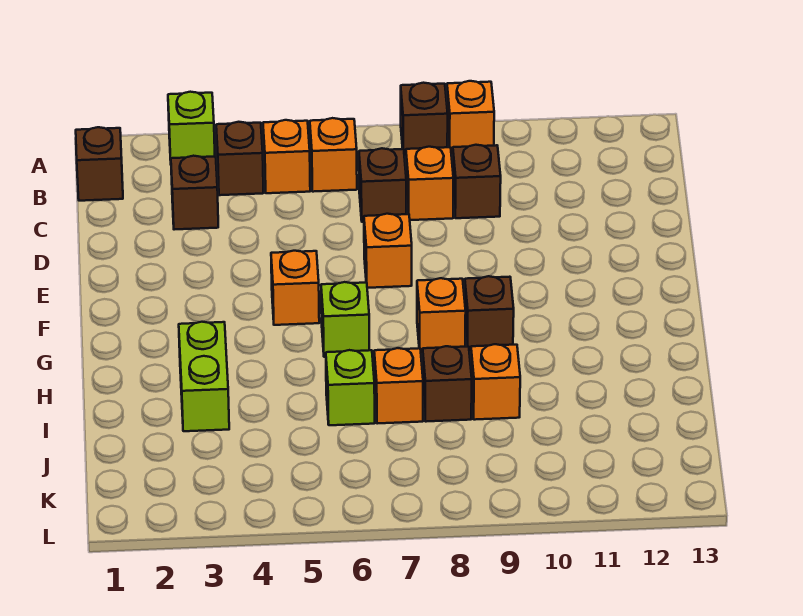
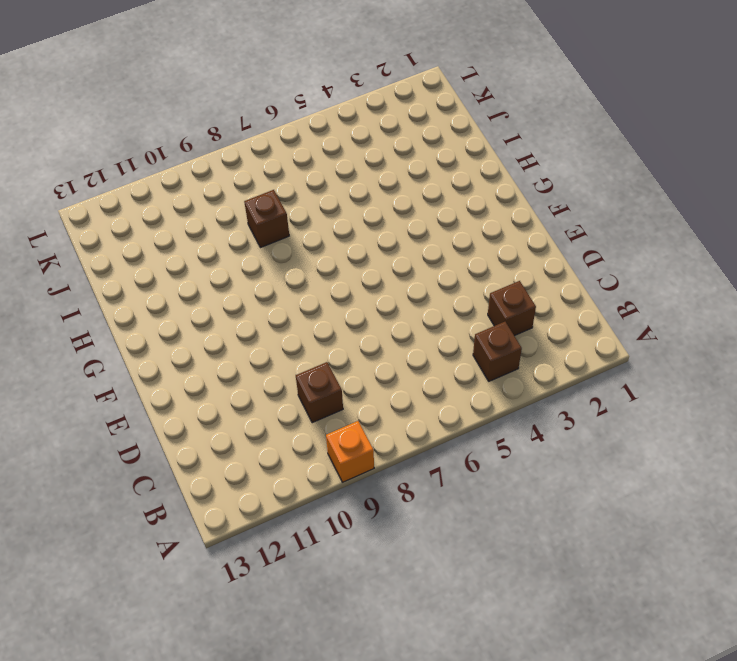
none -> lime brick A3 level 1
none -> brown brick A8 level 1
none -> brown brick B1 level 1

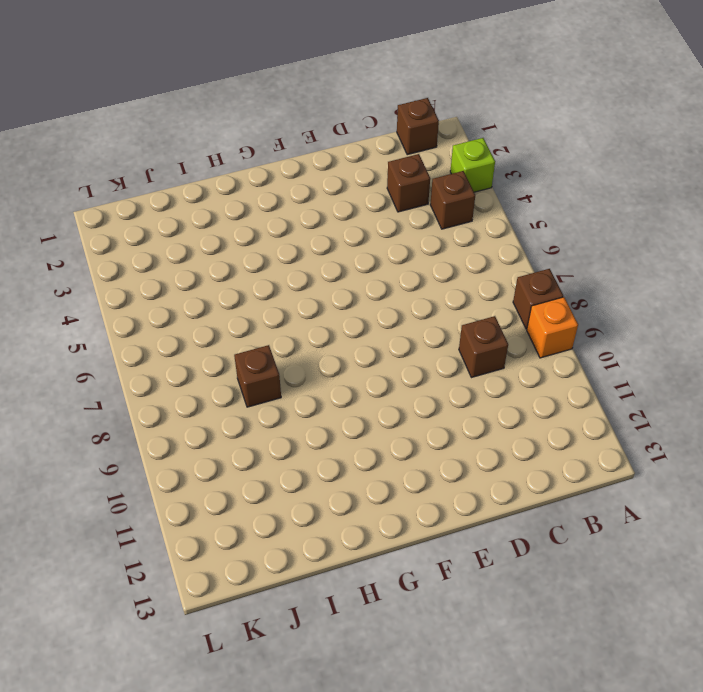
none -> orange brick B5 level 1
none -> orange brick B6 level 1
none -> brown brick C7 level 1

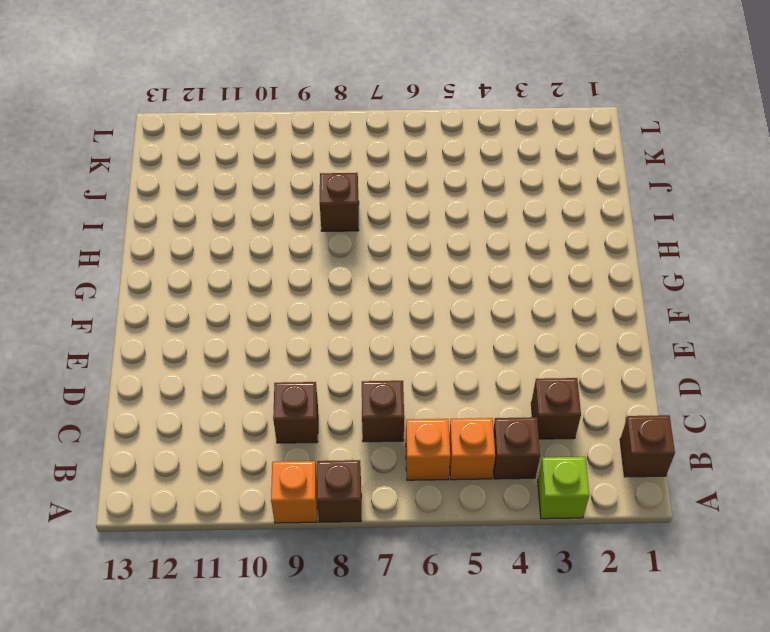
none -> orange brick C8 level 1
none -> orange brick E7 level 1
none -> orange brick F5 level 1

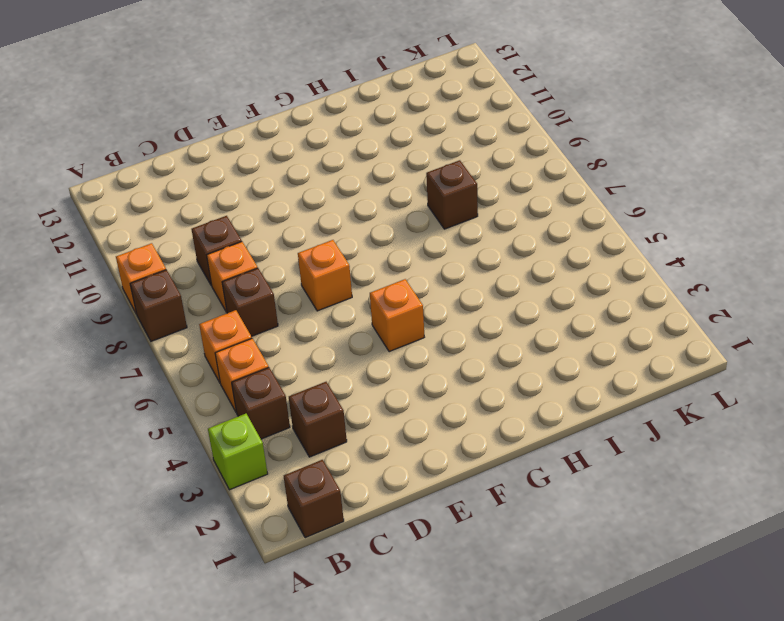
none -> lime brick G6 level 1
none -> orange brick G8 level 1
none -> brown brick G9 level 1

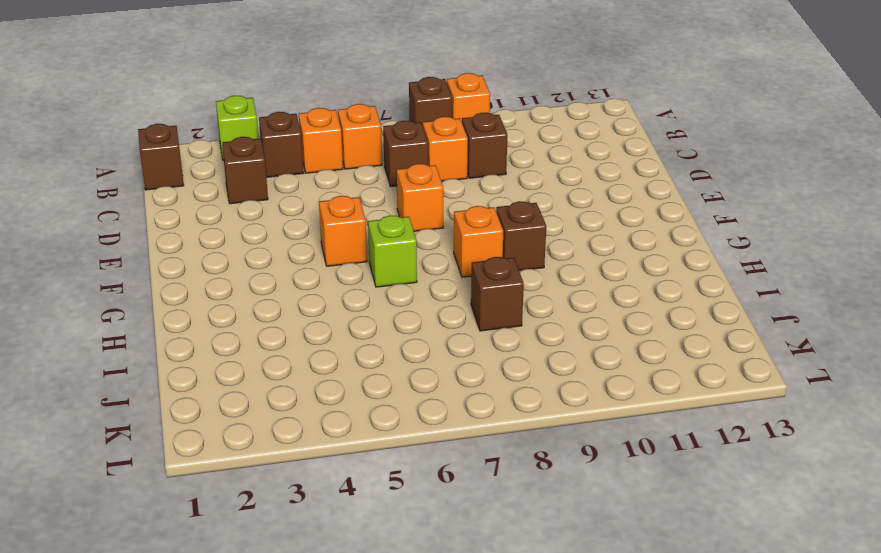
none -> lime brick H3:I3 level 1
none -> lime brick I6 level 1
none -> orange brick I7 level 1

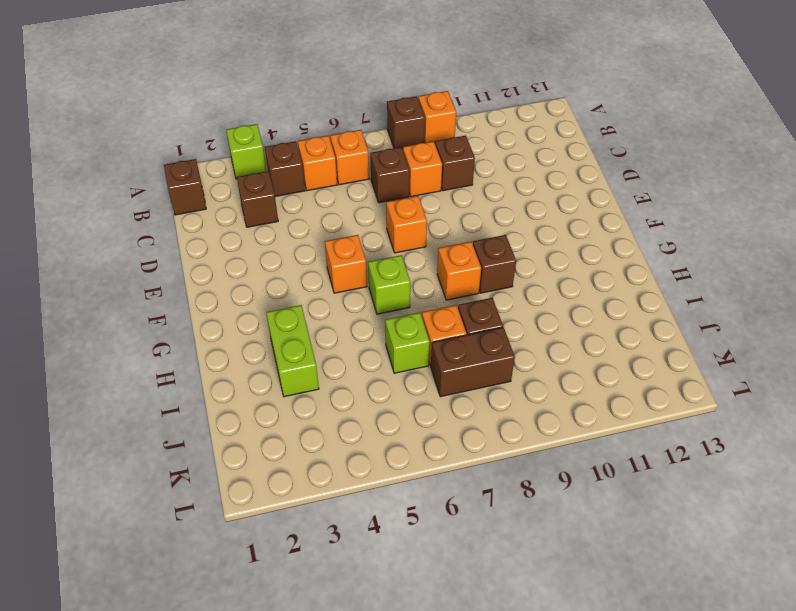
brown brick J7:J8 level 1 -> none
none -> orange brick I9 level 1

